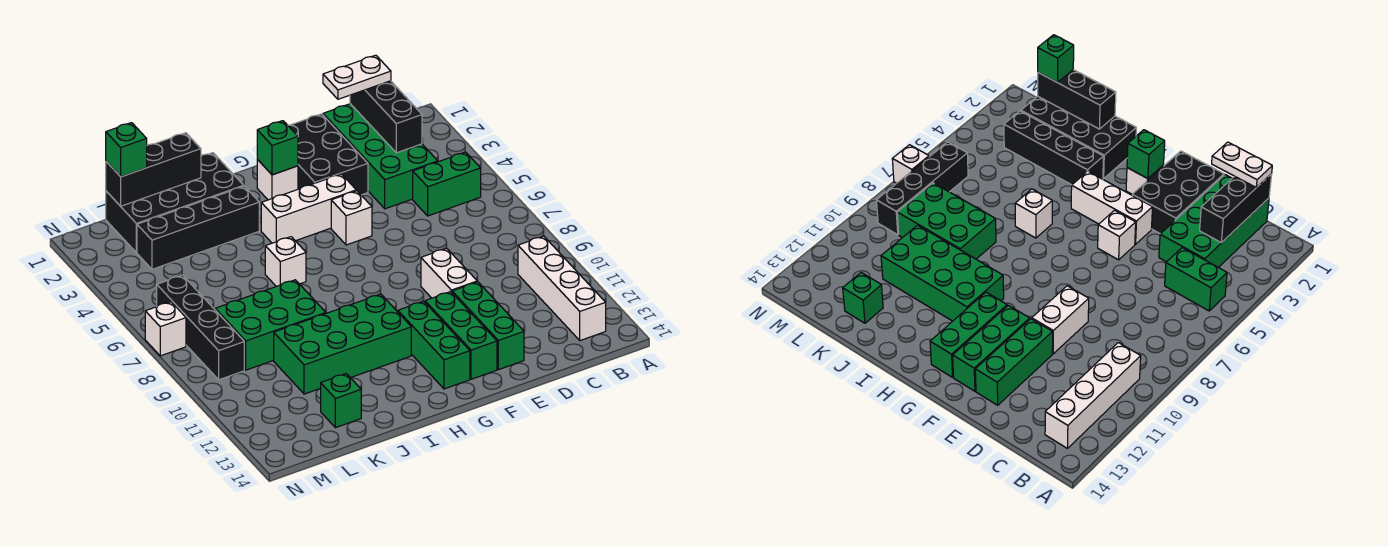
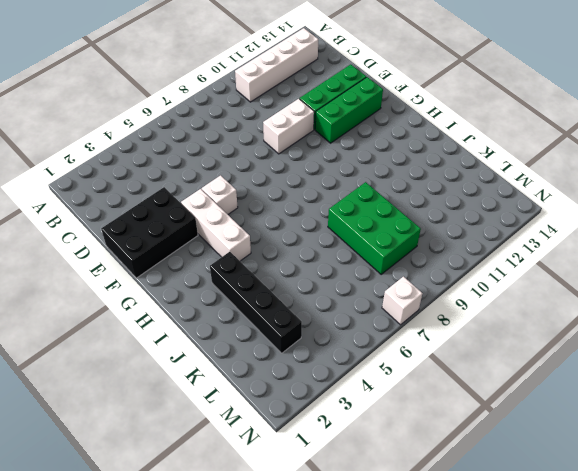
none -> green brick B5:C5 level 1
none -> green brick C1:D4 level 1
none -> white brick G2 level 1

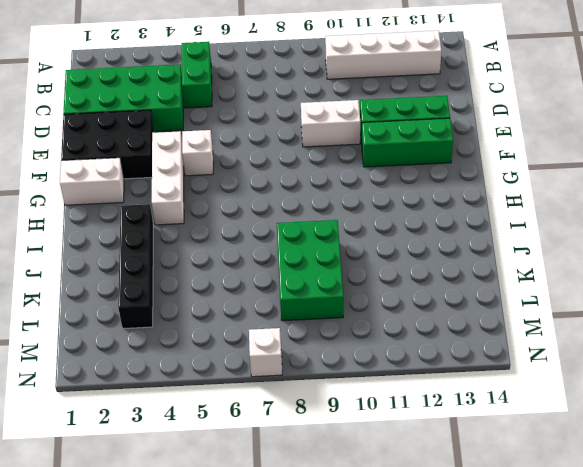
white brick G1:G2 level 1 -> white brick G2 level 1
none -> green brick G11:G13 level 1
none -> green brick H10:K11 level 1
none -> black brick I1:L2 level 1

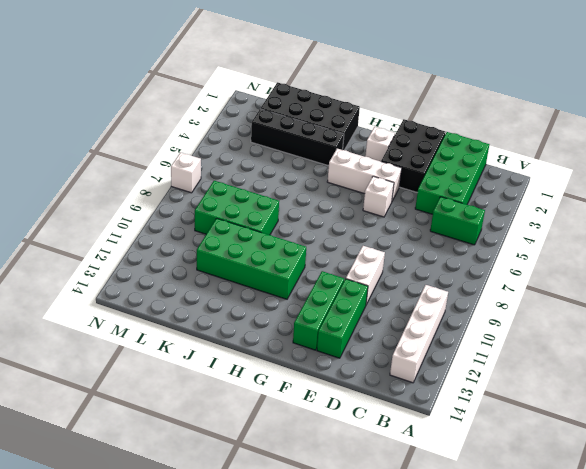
none -> green brick G11:G13 level 1
none -> white brick I6 level 1
none -> green brick K13 level 1

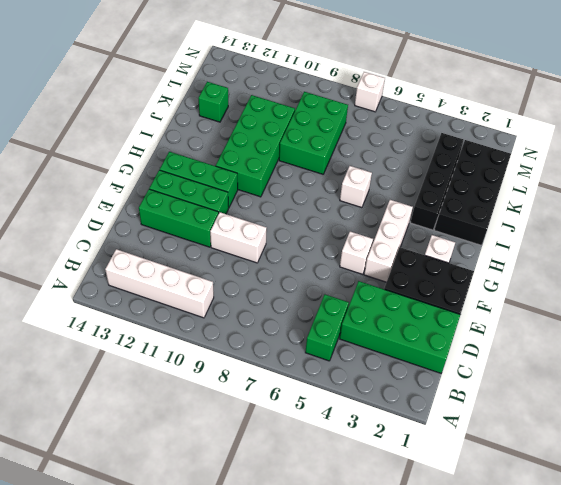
none -> black brick M6:M9 level 1
none -> black brick C1:C3 level 2
none -> green brick G2 level 2

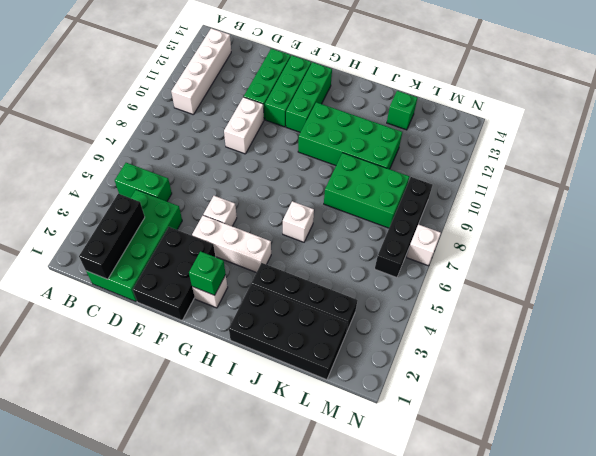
none -> black brick J1:L1 level 2
none -> white plate C1:D1 level 3
none -> green brick L1 level 3

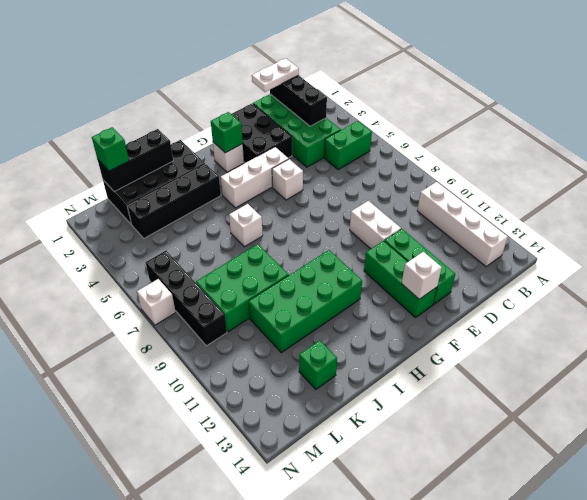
white brick F13 level 2 -> none
none -> green brick G11:G13 level 1

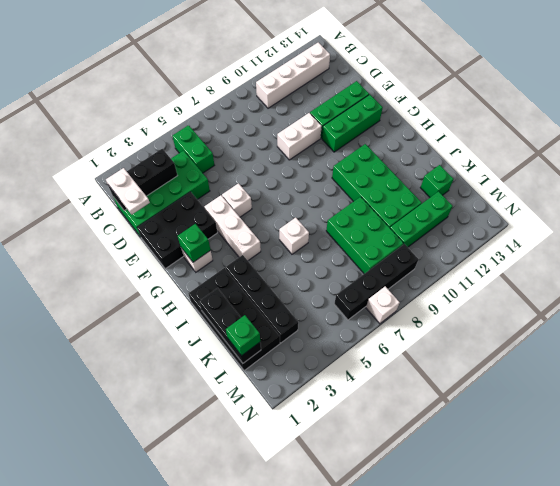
green brick L10:L12 level 1 -> green brick G11:G13 level 1

